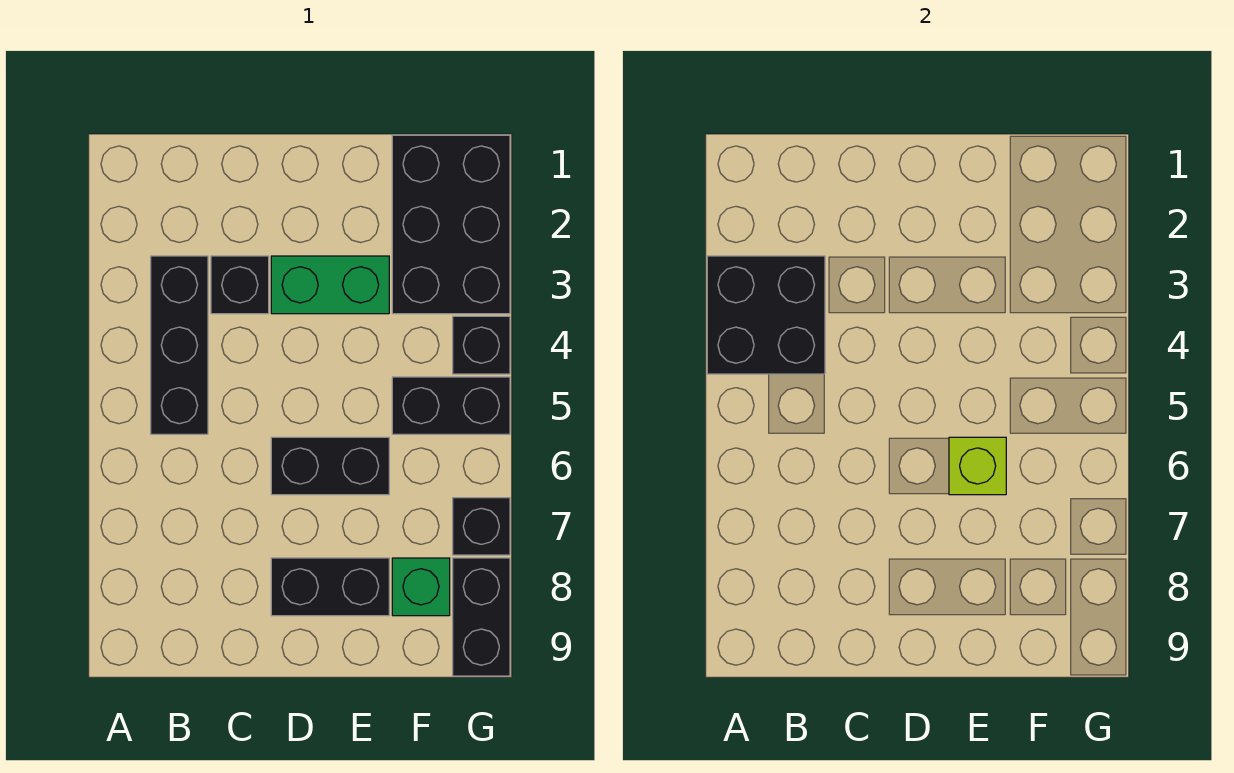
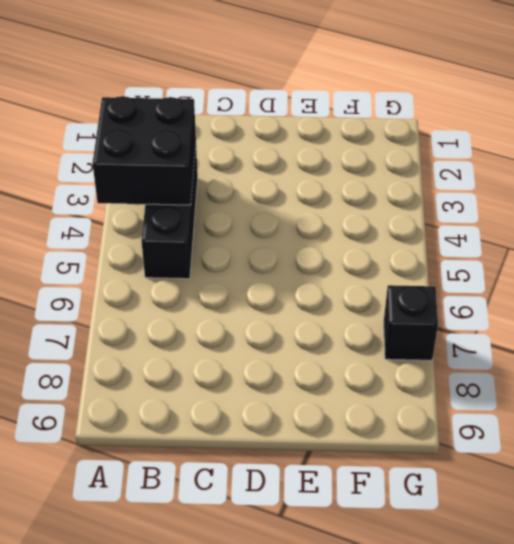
none -> black brick C3 level 1
none -> green brick D3:E3 level 1
none -> black brick D6:E6 level 1

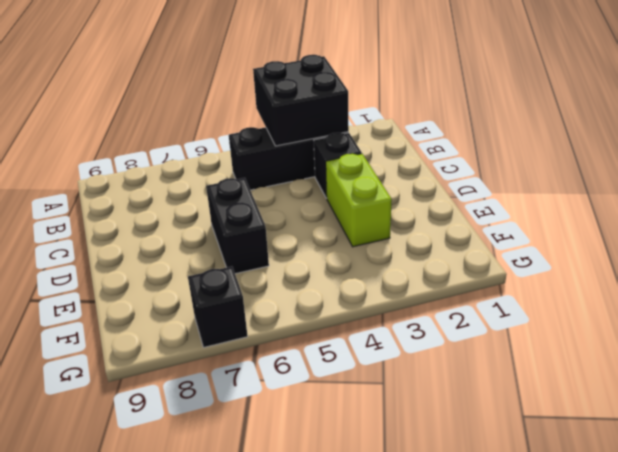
lime brick D3:E3 level 1 -> green brick D3:E3 level 1
none -> black brick D8:E8 level 1
none -> black brick F1:G3 level 1
none -> black brick F5:G5 level 1

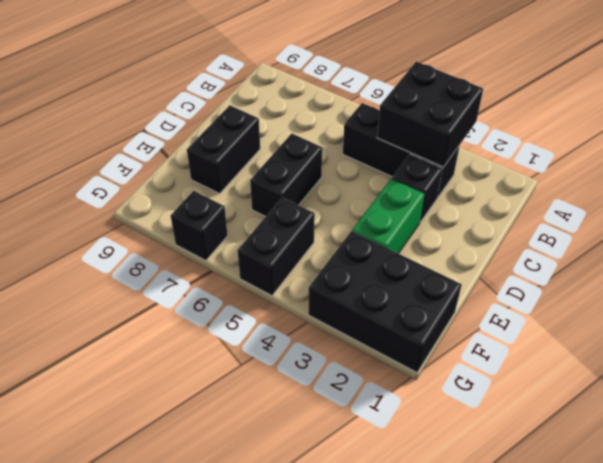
none -> green brick F8 level 1
none -> black brick G4 level 1
none -> black brick G8:G9 level 1

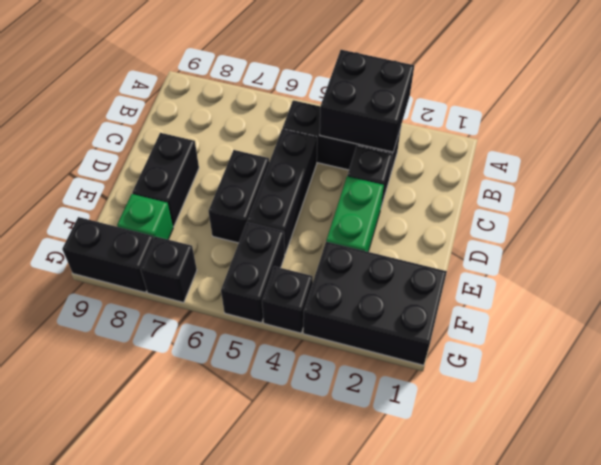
black brick C5:E5 level 1 -> none
none -> lime brick E6 level 2

